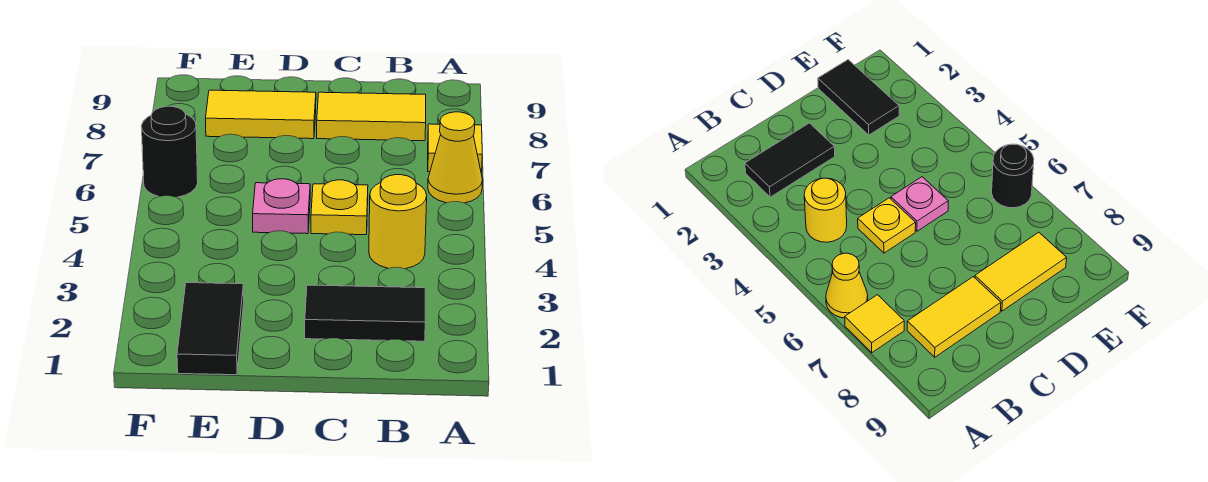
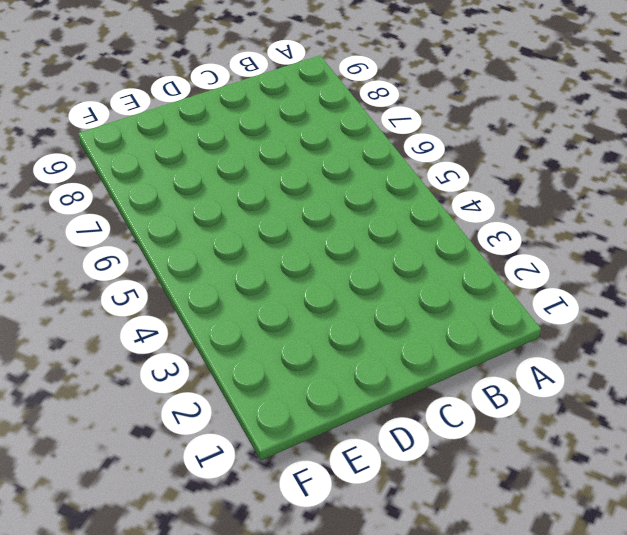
none -> yellow cone A6 level 1
none -> yellow tile A7 level 1

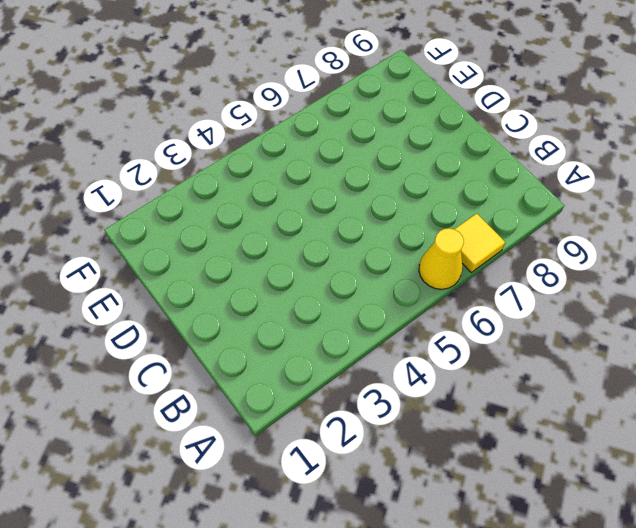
none -> black tile B2:C2 level 1
none -> yellow round brick B4 level 1

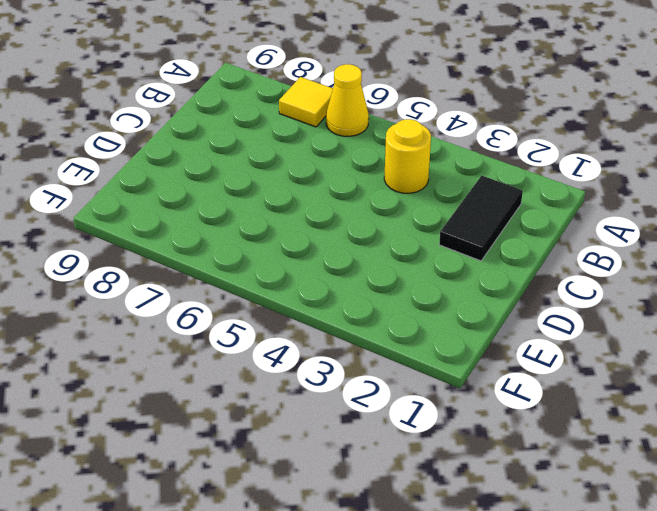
none -> yellow tile B8:C8 level 1
none -> yellow plate C5 level 1

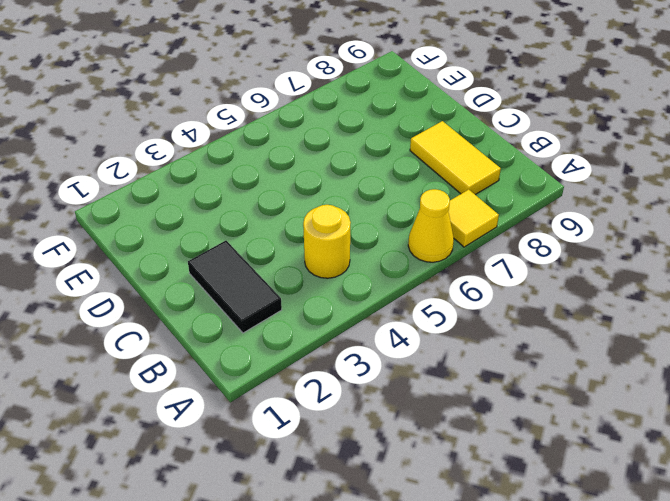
none -> yellow plate C5 level 1
none -> pink plate D5 level 1

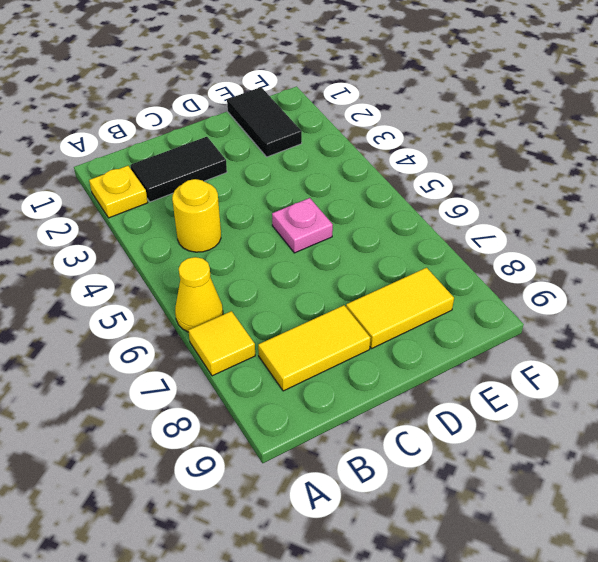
yellow plate A2 level 1 -> yellow plate C5 level 1
none -> black round brick F6 level 1

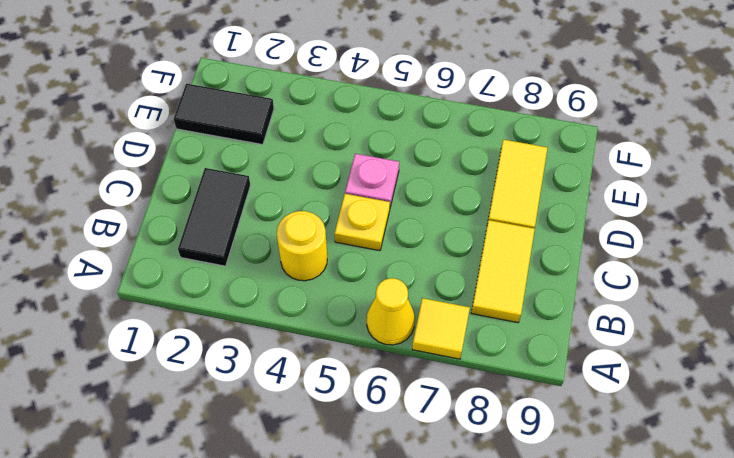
none -> black round brick F6 level 1

